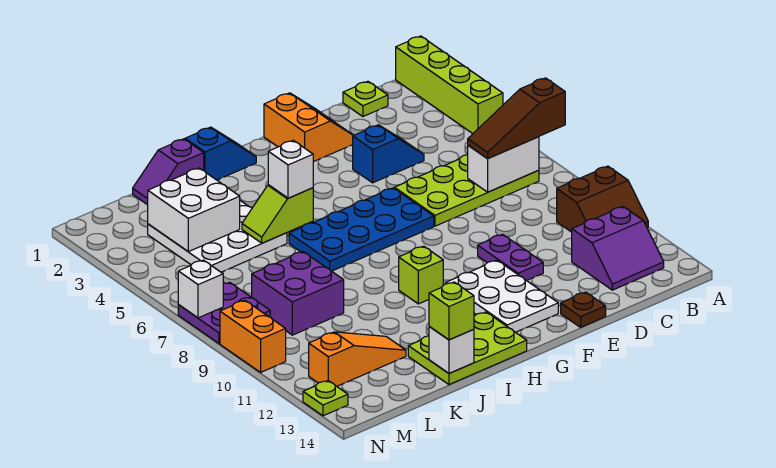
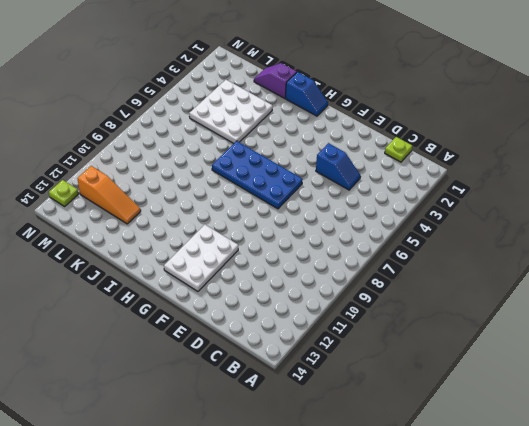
none -> lime brick A1:A4 level 1
none -> brown slope A10:B11 level 1 top 10
none -> lime plate B6:E7 level 1

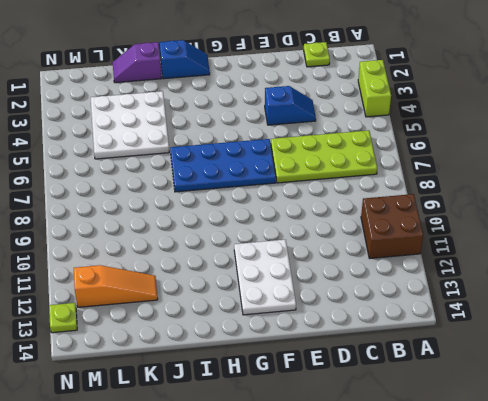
lime brick A3:A4 level 1 -> lime brick A1:A4 level 1
brown brick A10:B11 level 1 -> brown slope A10:B11 level 1 top 10
none -> purple slope B12:C13 level 1 top 12
none -> orange slope E1:F2 level 1 top F
none -> purple plate E10:E11 level 1

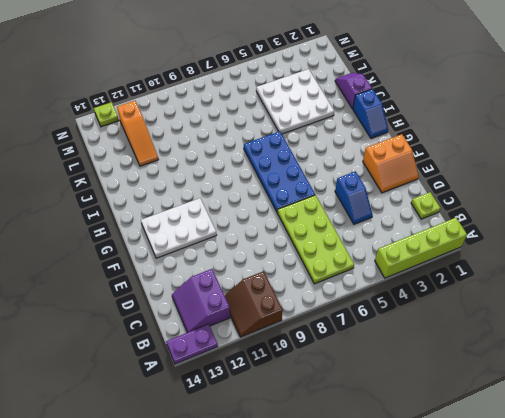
purple plate A13:A14 level 1 -> purple plate E10:E11 level 1
none -> brown plate E14 level 1
none -> lime brick H10 level 1
none -> lime plate H13:J14 level 1

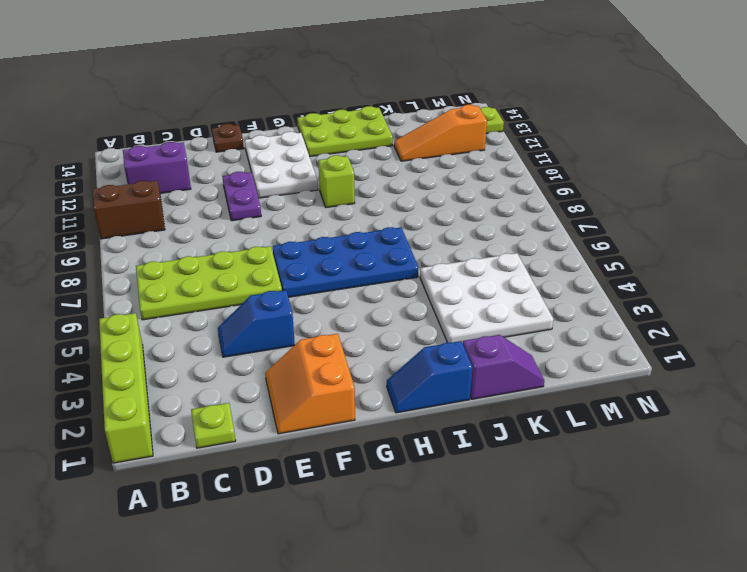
none -> purple brick K8:L9 level 1
none -> purple plate M7:N8 level 1
none -> orange brick N9:N10 level 1

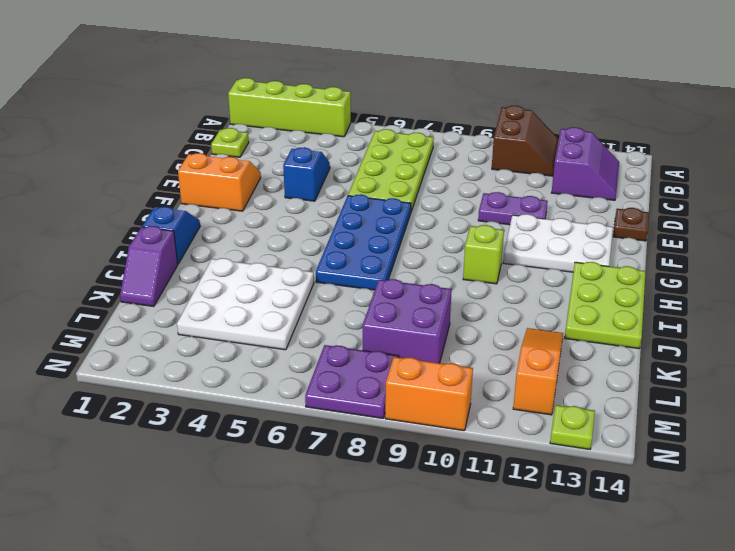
none -> white brick B7:C7 level 2
none -> lime slope I5:J5 level 2 top I
none -> white brick J14 level 2

